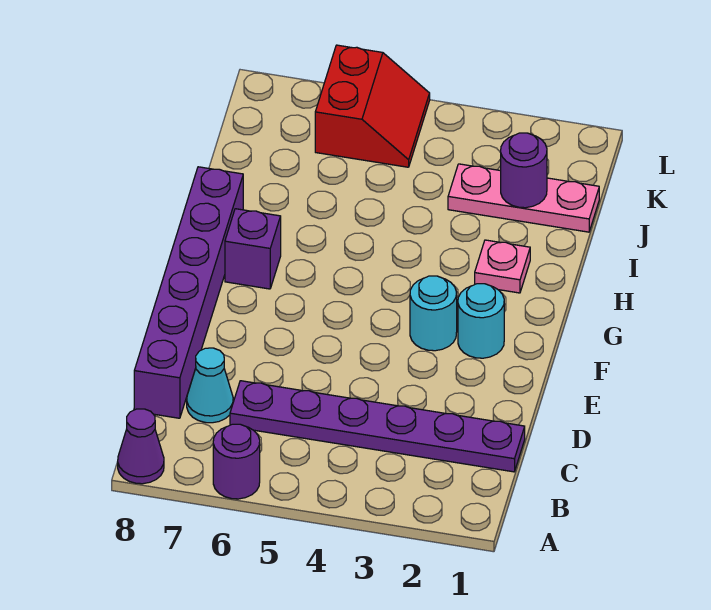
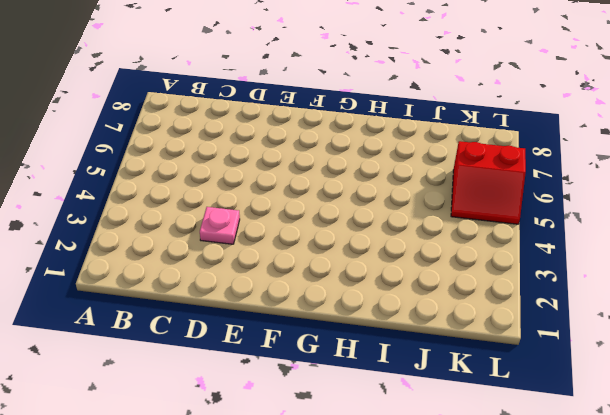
pink plate D3 level 1 -> pink plate H2 level 1
none -> purple round brick A6 level 1
none -> purple cone A8 level 1
none -> purple plate C1:C6 level 1

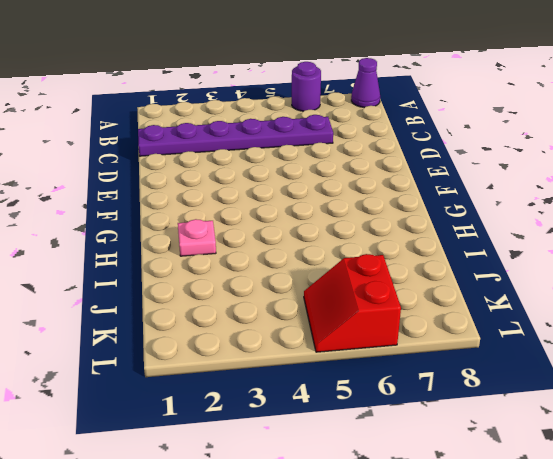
none -> cyan cone C7 level 1
none -> purple brick C8:H8 level 1
none -> cyan round brick F2 level 1

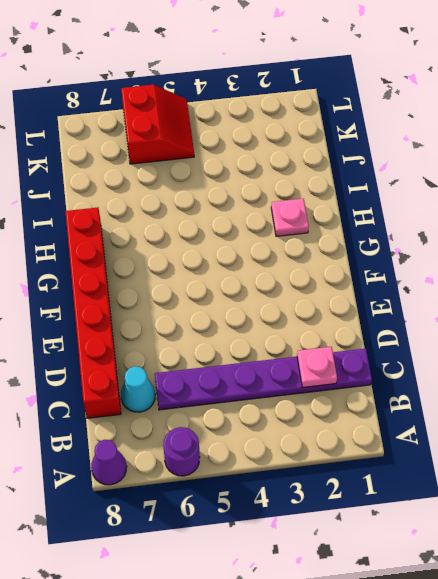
pink plate C2 level 2 -> none
red brick C8:H8 level 1 -> purple brick C8:H8 level 1
none -> cyan round brick F2 level 1
none -> cyan round brick F3 level 1
none -> purple brick G7 level 1

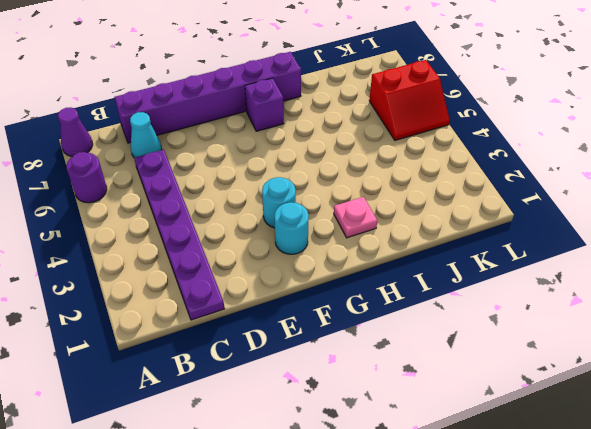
none -> pink plate J1:J3 level 1
none -> purple round brick J2 level 2

